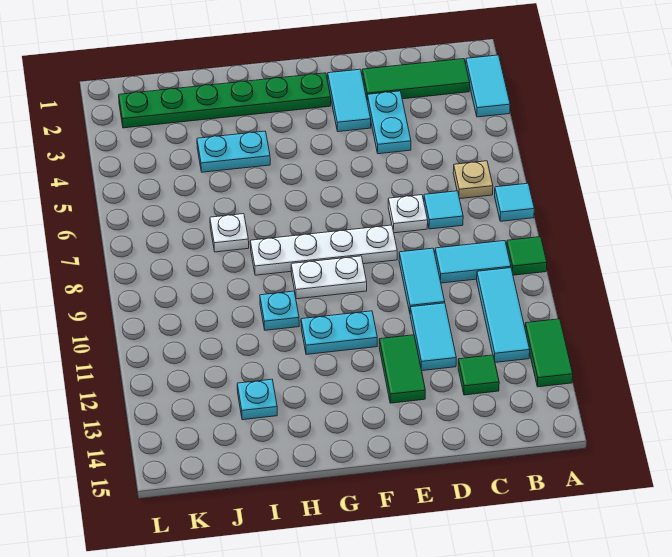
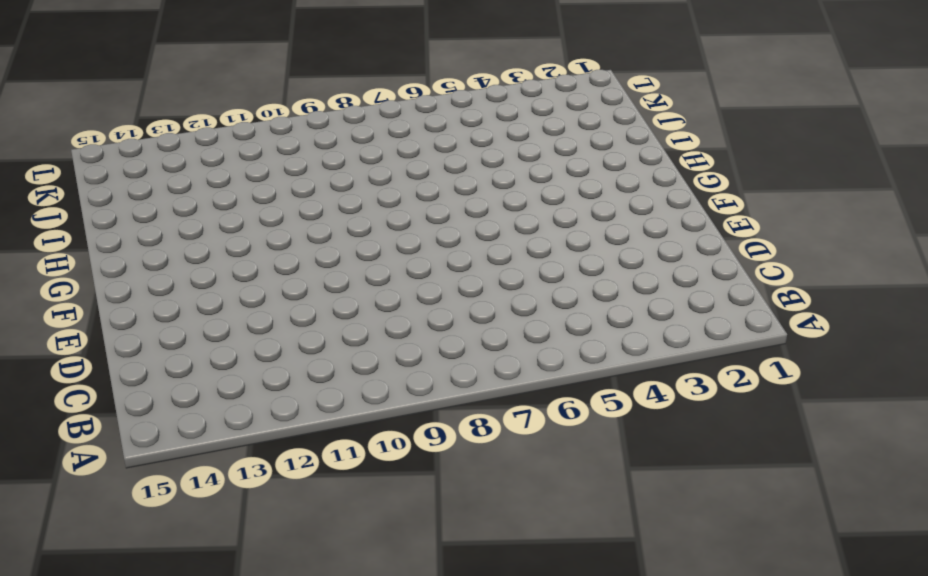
none -> cyan tile A2:A3 level 1
none -> cyan tile A7 level 1
none -> green tile A9 level 1

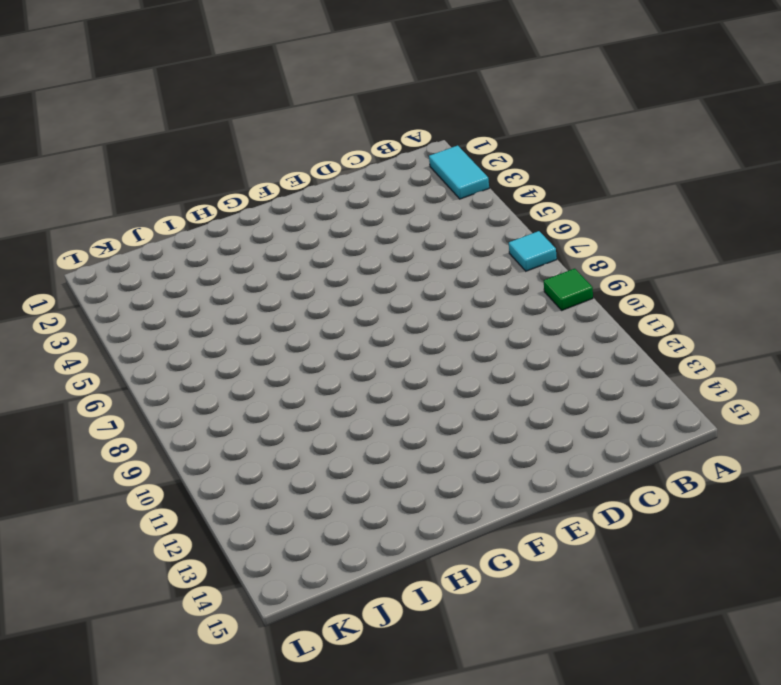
none -> green tile A12:A13 level 1
none -> green tile B2:D2 level 1
none -> tan plate B6 level 1

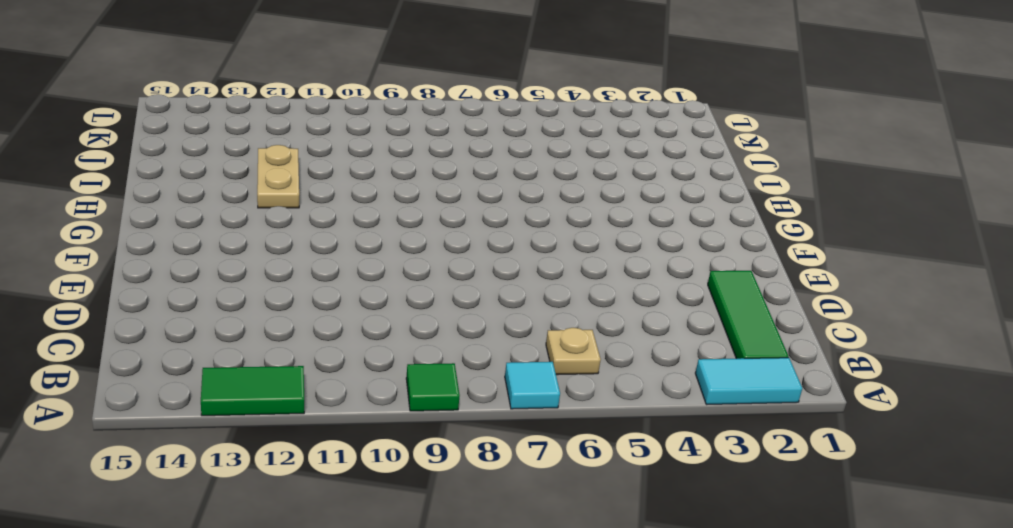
tan plate H12:I12 level 1 -> none
none -> cyan tile B9:C9 level 1
none -> cyan tile B10:B12 level 1
none -> cyan tile C7 level 1

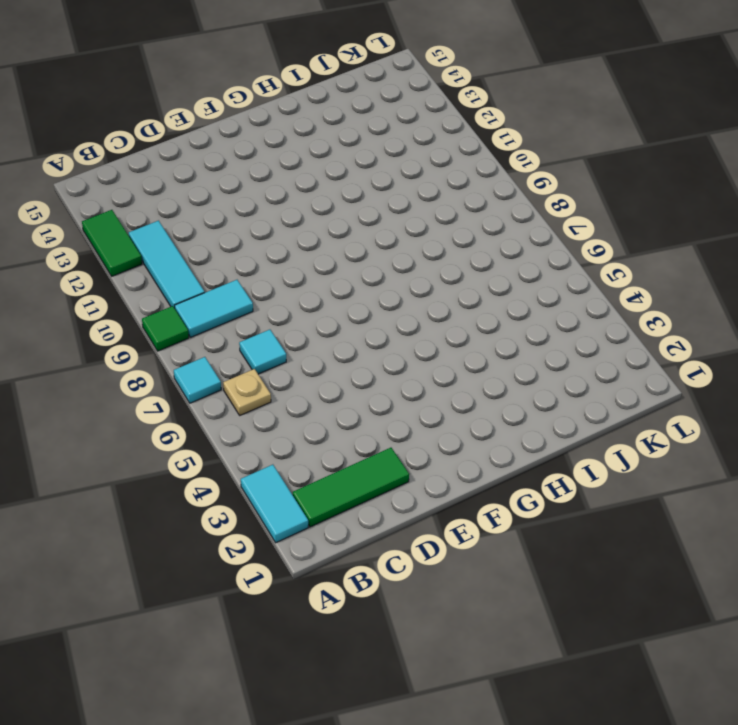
none -> green tile C13 level 1
none -> cyan plate D3:D4 level 1
none -> white plate D7 level 1

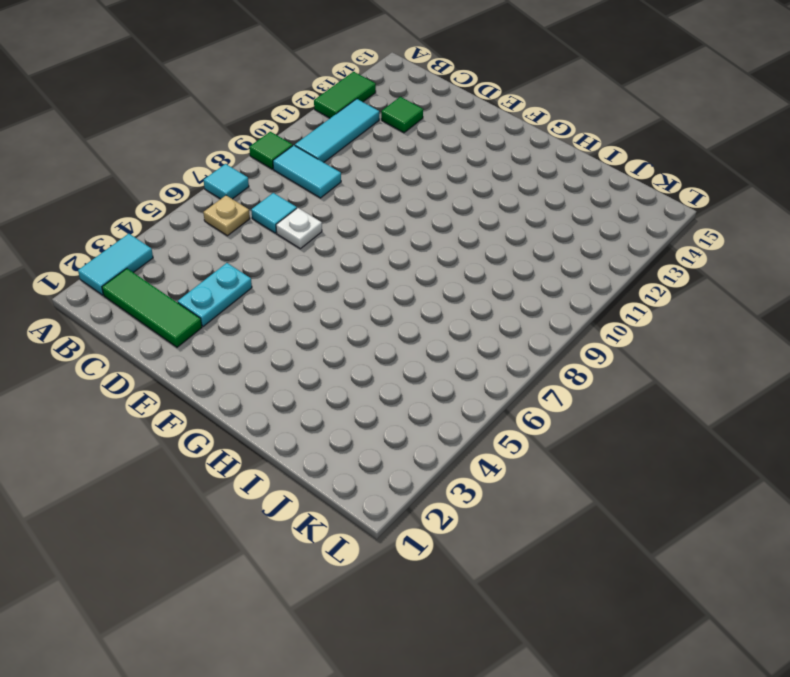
none -> cyan tile D9:D10 level 1
none -> cyan tile D11:D12 level 1
none -> cyan tile E2:E3 level 1

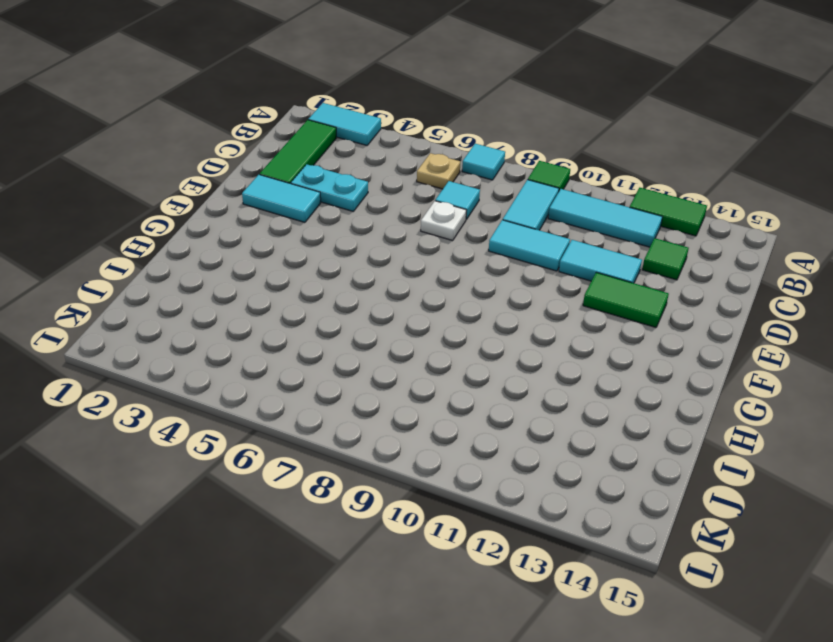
none -> white plate E8:H8 level 1
none -> green plate F2:K2 level 1
none -> white plate F9:G9 level 1

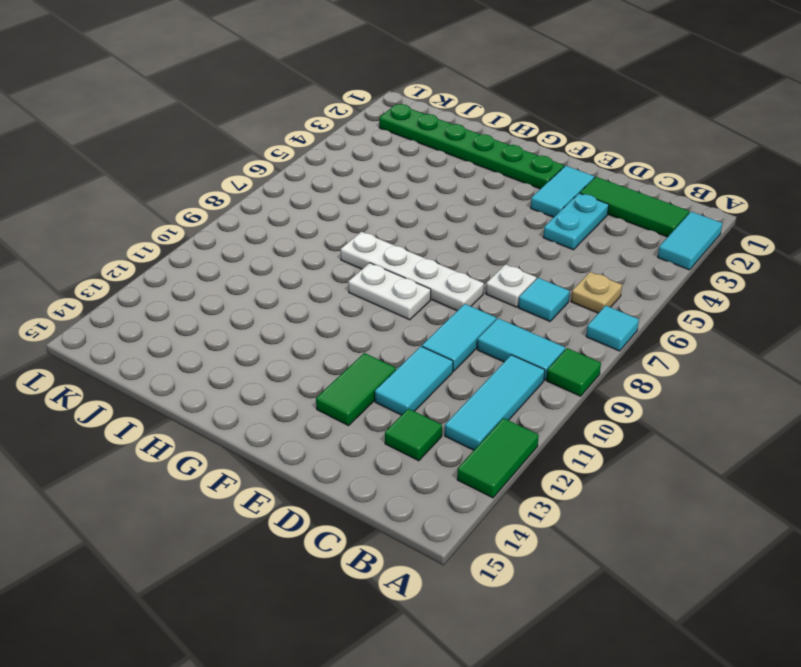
none -> cyan plate F11:G11 level 1
none -> cyan plate H4:I4 level 1
none -> cyan plate H10 level 1

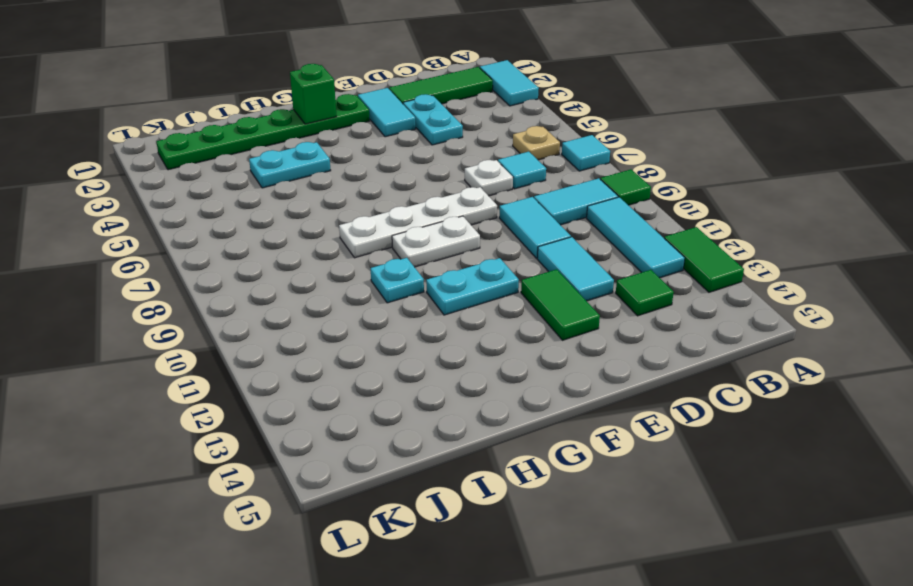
green brick G2 level 2 -> none
none -> white plate I7 level 1
none -> cyan plate I13 level 1

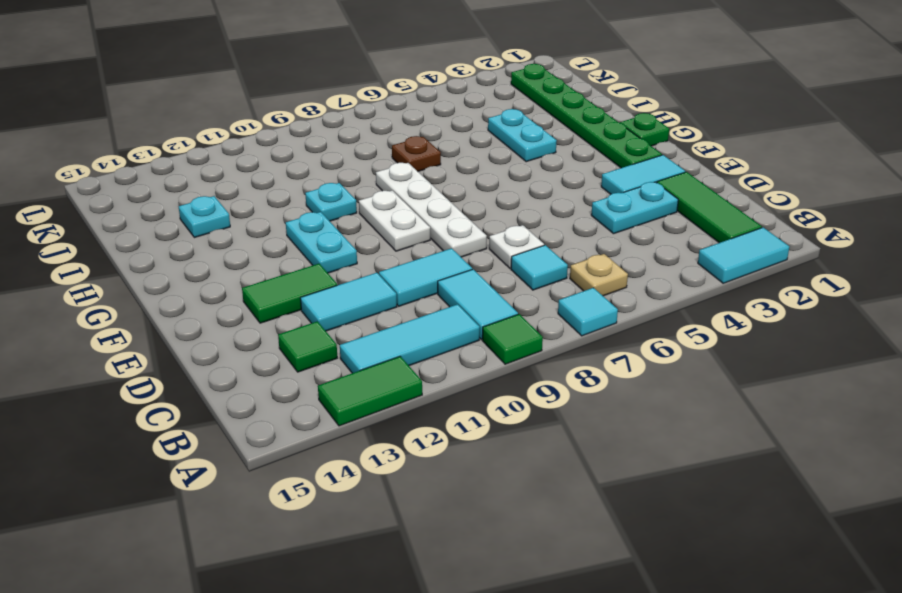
green plate G1 level 1 -> none
brown plate I7 level 1 -> white plate I7 level 1

